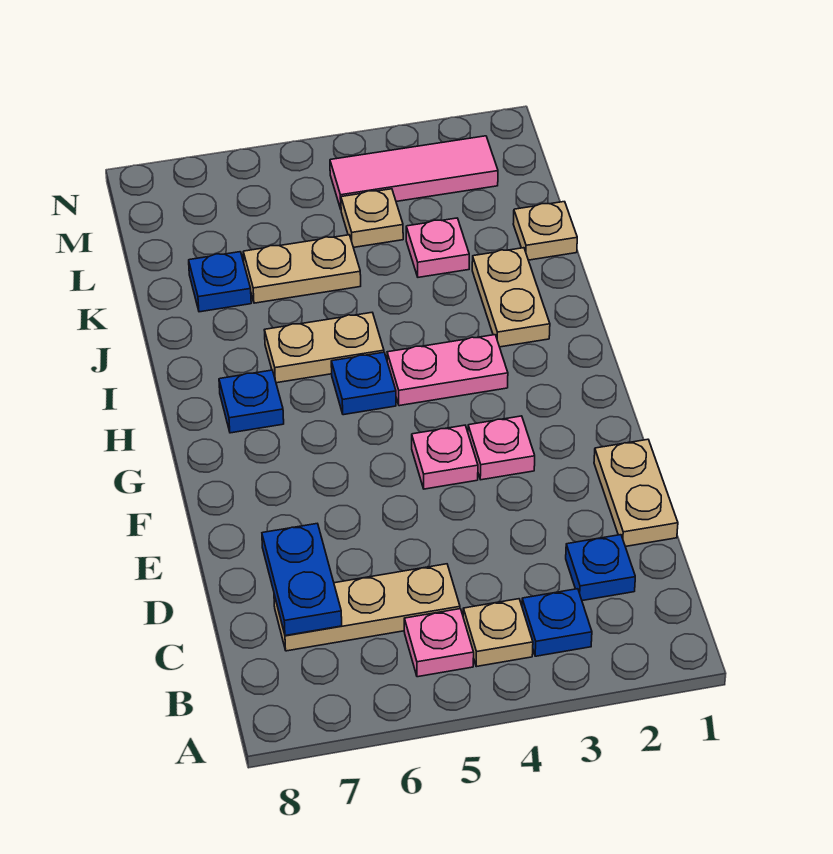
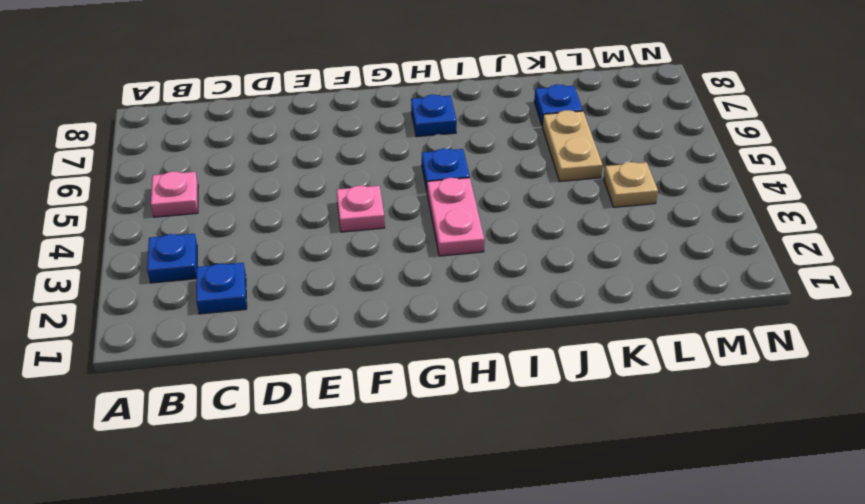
none -> tan plate B4 level 1
none -> tan plate C5:C7 level 1
none -> tan plate D1:E1 level 1

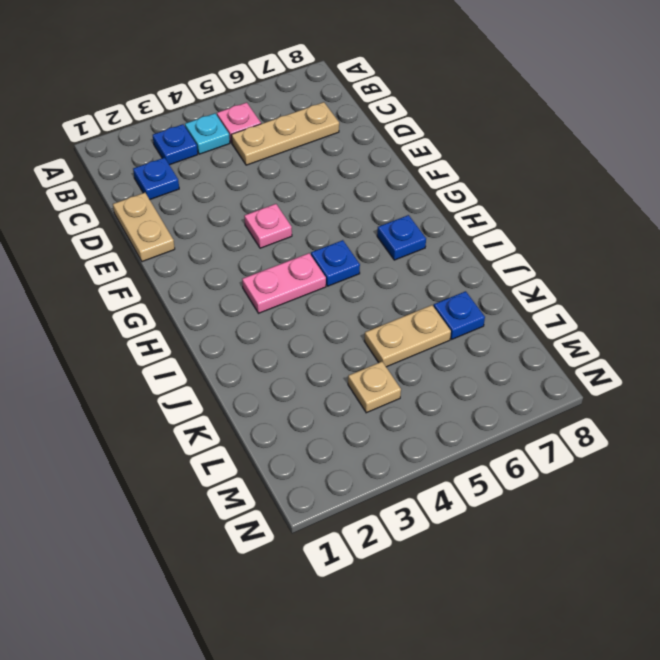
cyan plate B4 level 1 -> tan plate B4 level 1
none -> pink plate F3 level 1
none -> tan plate I2:J2 level 1
none -> tan plate I5:I6 level 1

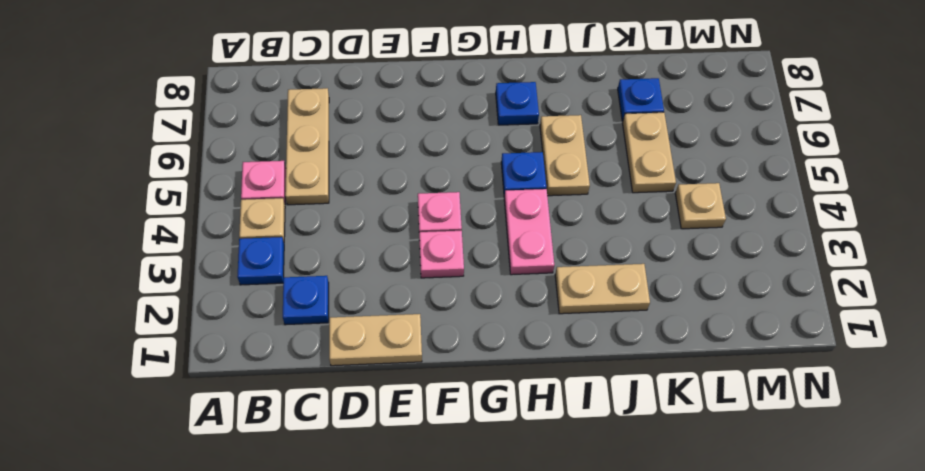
none -> tan plate K1 level 1
none -> pink plate K3 level 1
none -> pink tile M2:M4 level 1

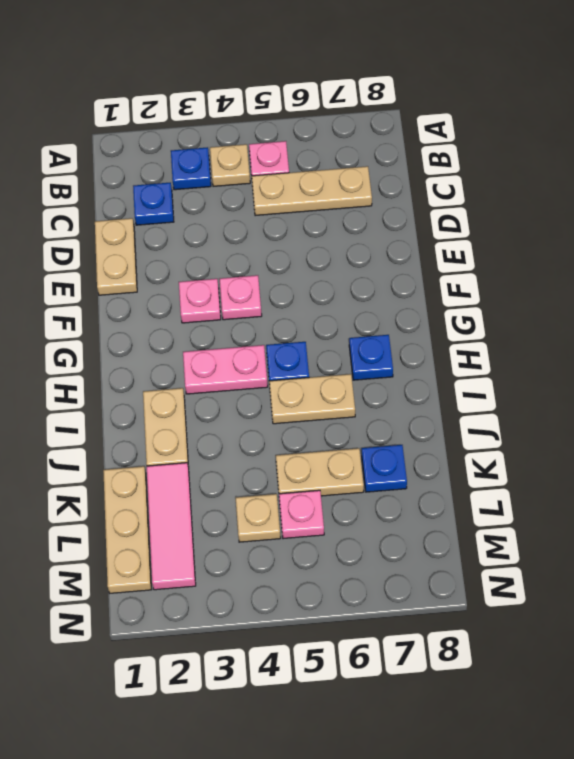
tan plate K1:M1 level 1 -> tan plate K1 level 1
pink tile K2:M2 level 1 -> pink tile M2:M4 level 1
pink plate L5 level 1 -> pink plate K3 level 1
none -> blue plate C7:D7 level 2

